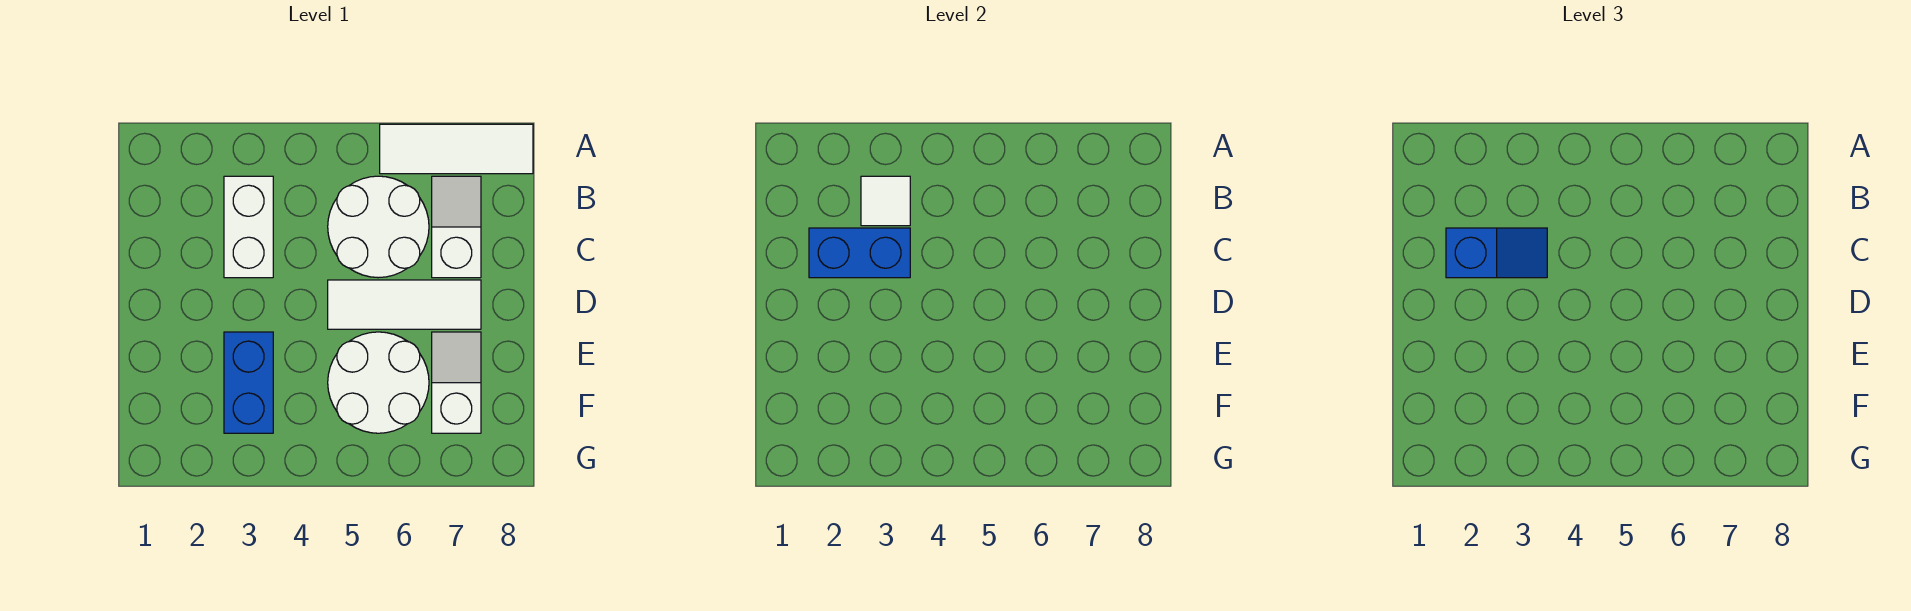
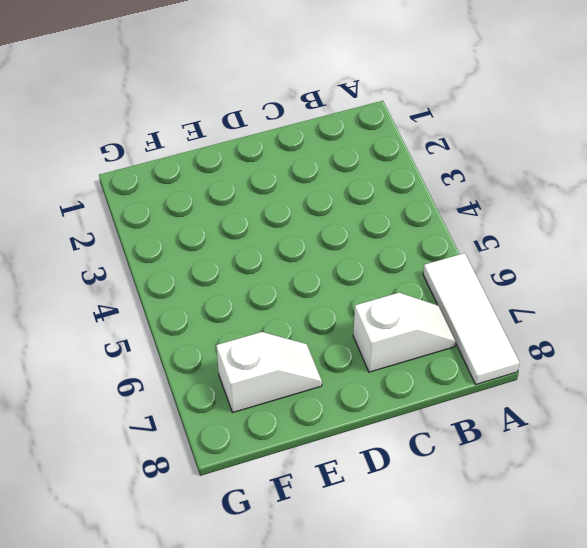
none -> white brick B3:C3 level 1
none -> white round brick B5:C6 level 1

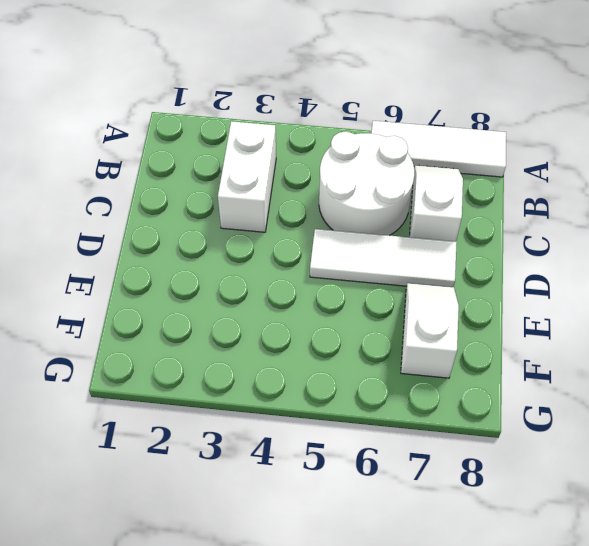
none -> blue brick E3:F3 level 1
none -> white round brick E5:F6 level 1

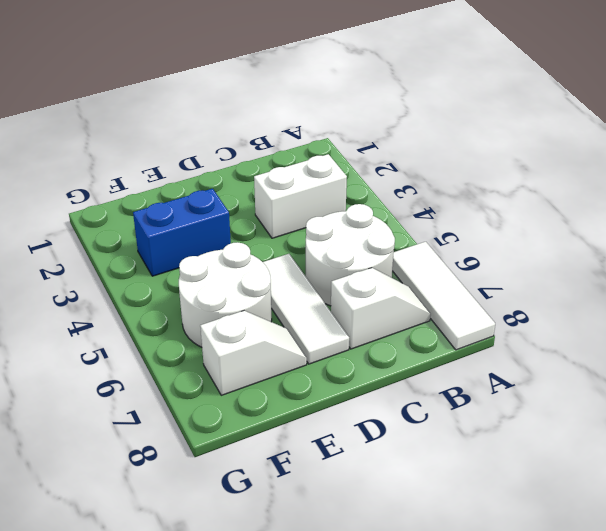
none -> white tile B3 level 2
none -> blue brick C2:C3 level 2

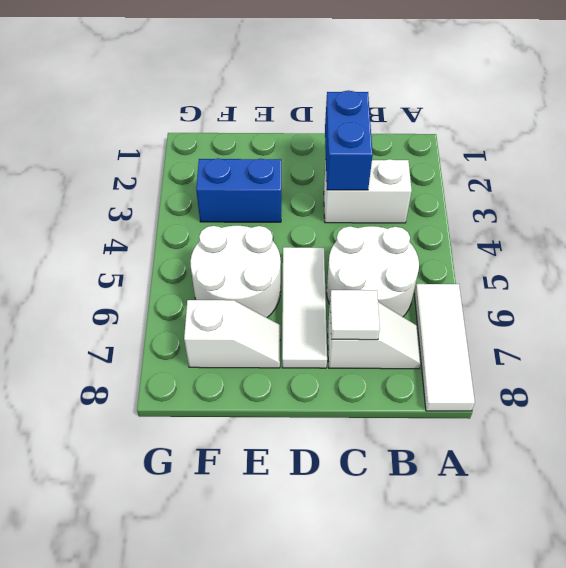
white tile C7 level 2 -> white tile B3 level 2
none -> blue slope C2:C3 level 3 top 2

